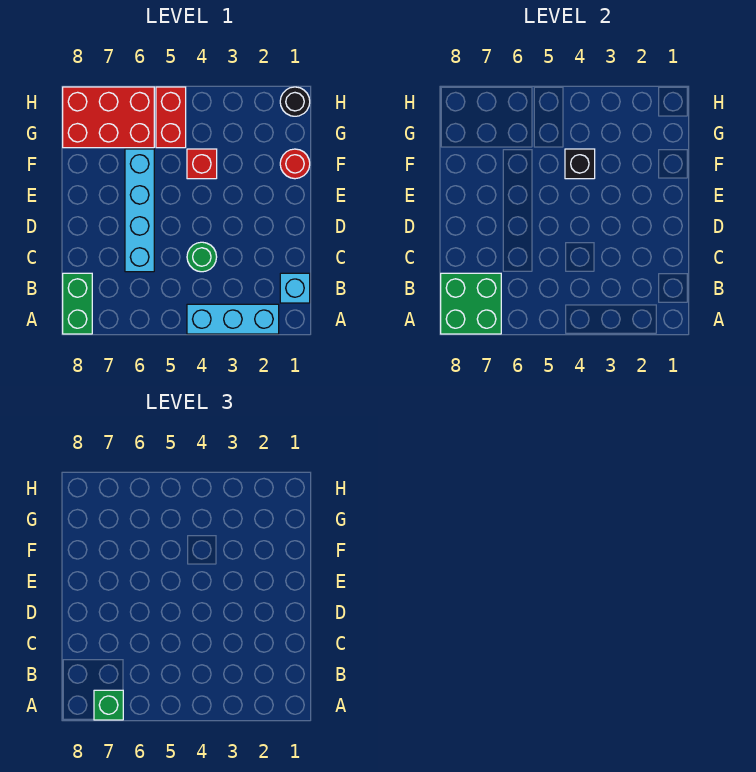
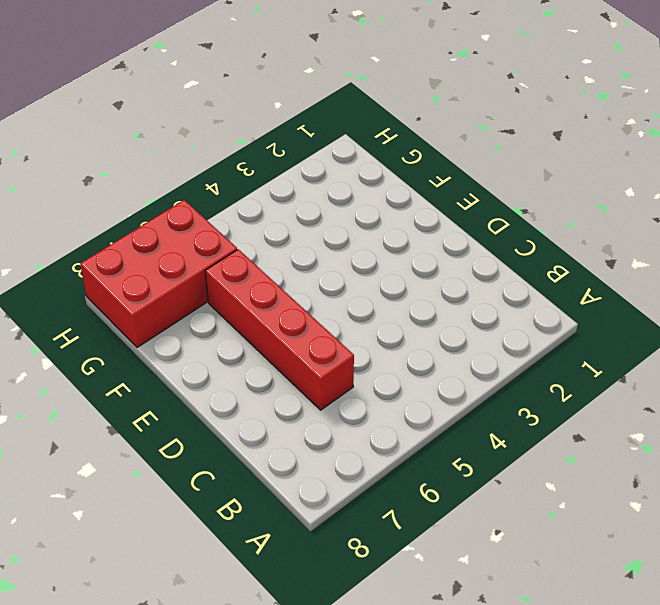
red brick C6:F6 level 1 -> cyan brick C6:F6 level 1
none -> cyan brick A2:A4 level 1
none -> green brick A8:B8 level 1
none -> cyan brick B1 level 1

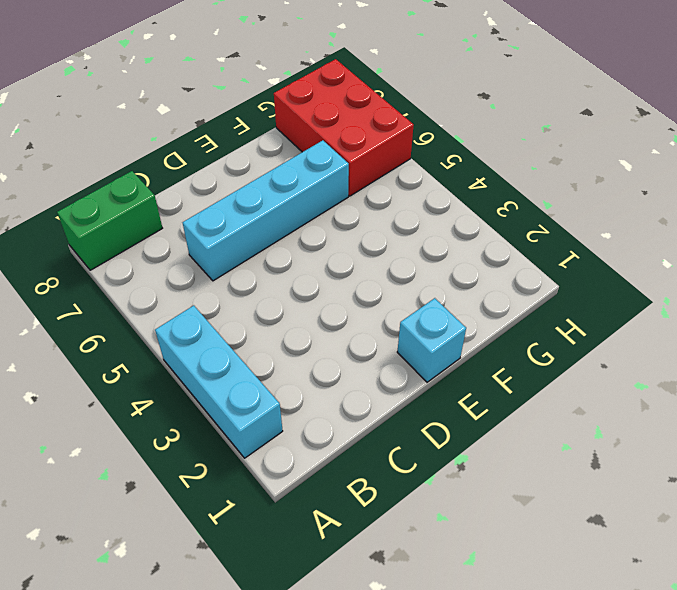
cyan brick E1 level 1 -> cyan brick B1 level 1
none -> green round brick C4 level 1
none -> red round brick F1 level 1
none -> red brick F4 level 1

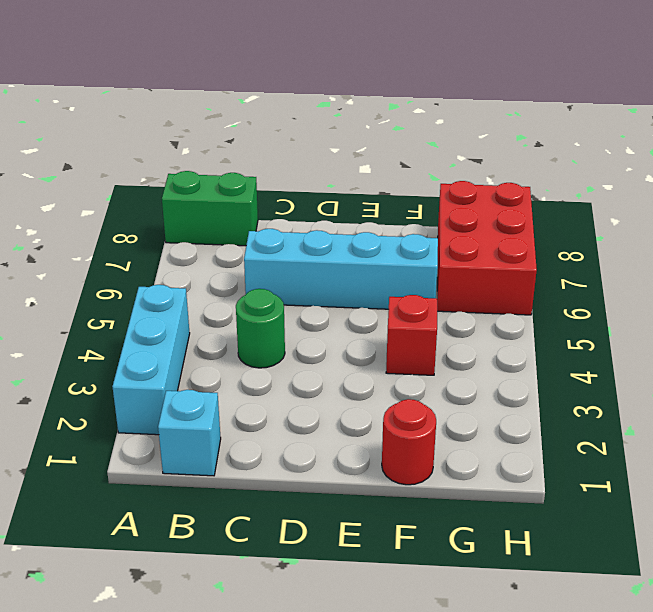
none -> red brick G5:H5 level 1
none -> black round brick H1 level 1
none -> green brick A7:B8 level 2

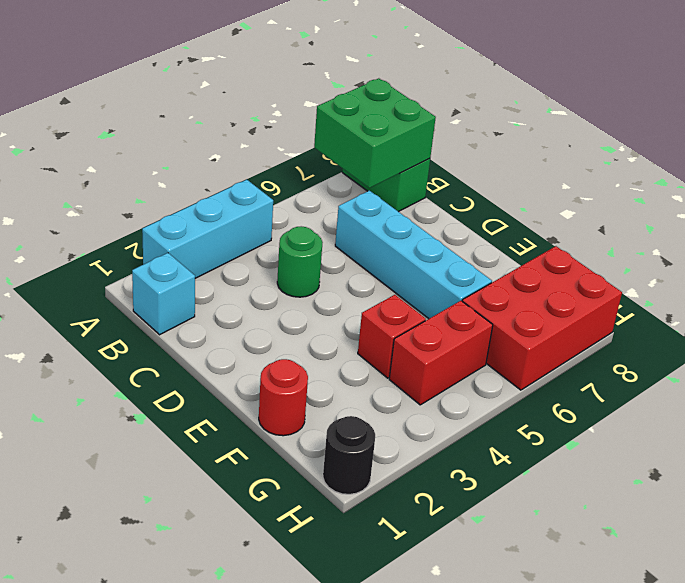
red brick G4:G5 level 1 -> red brick G5:H5 level 1
none -> black brick F4 level 2
none -> green brick A7 level 3

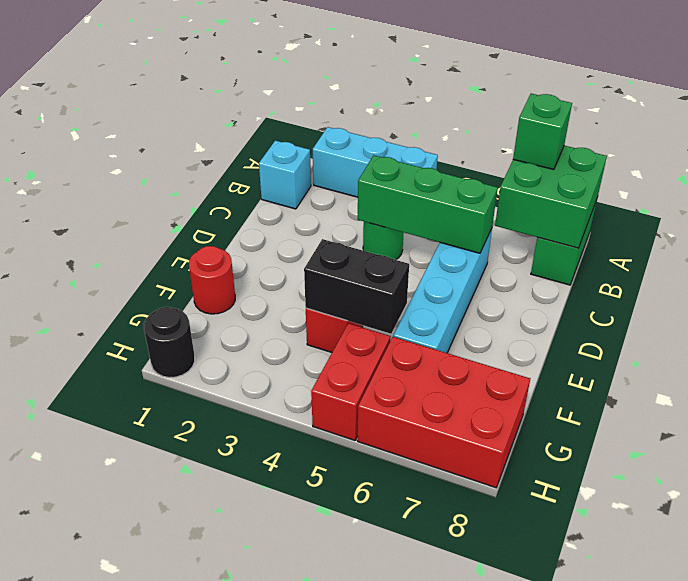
green brick C4:C6 level 2 -> none
black brick F4:F5 level 2 -> black brick F4 level 2

